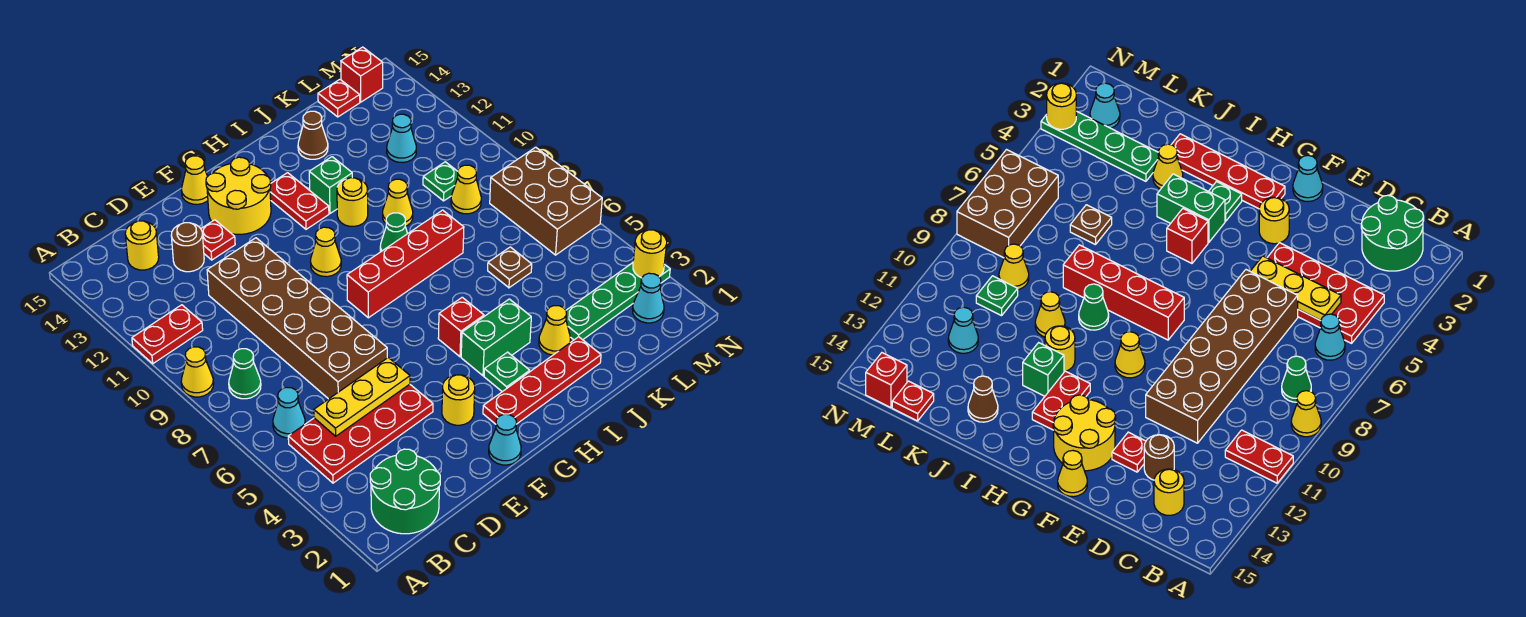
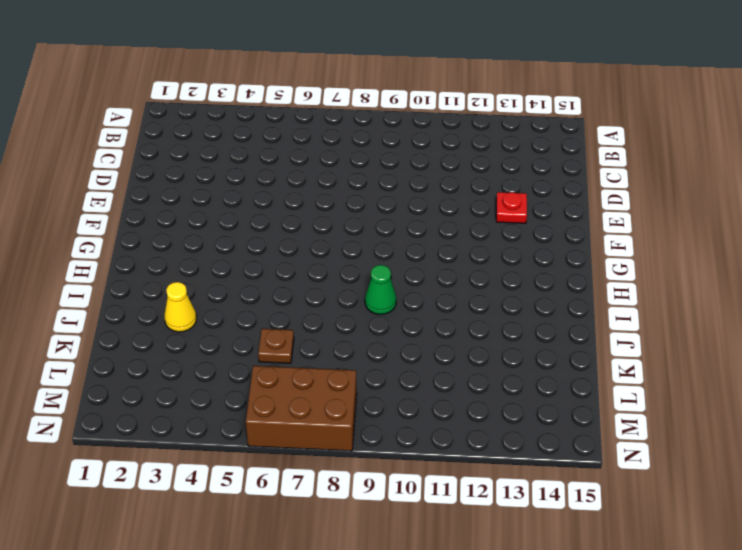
none -> yellow cone A9 level 1
none -> red plate A11:B11 level 1
none -> green round brick B1:C2 level 1
none -> red plate B4:E5 level 1

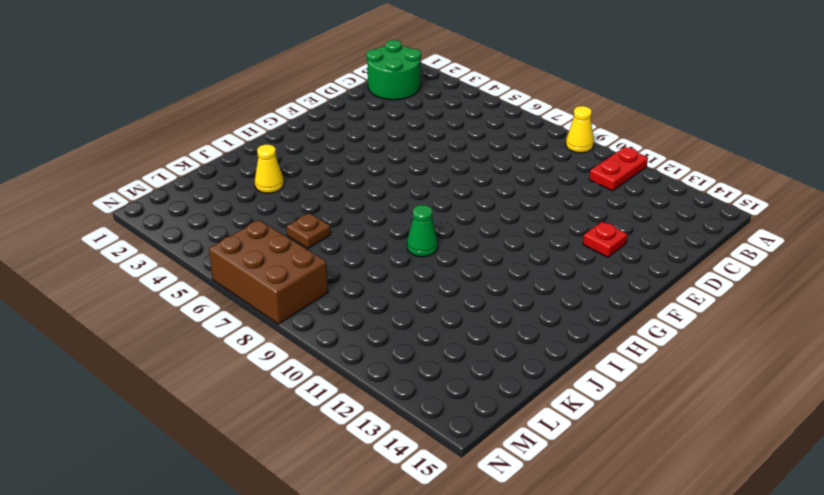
none -> red plate B4:E5 level 1
none -> cyan cone B6 level 1
none -> green cone B8 level 1
none -> yellow round brick C14 level 1

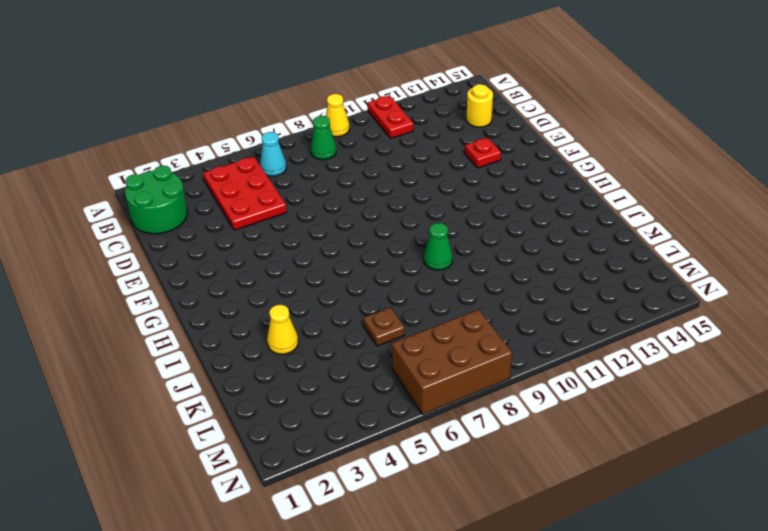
red plate B4:D5 level 1 -> red plate B4:E5 level 1
none -> brown brick D6:E11 level 1
none -> brown round brick D13 level 1
none -> cyan cone F1 level 1
none -> yellow round brick F3 level 1

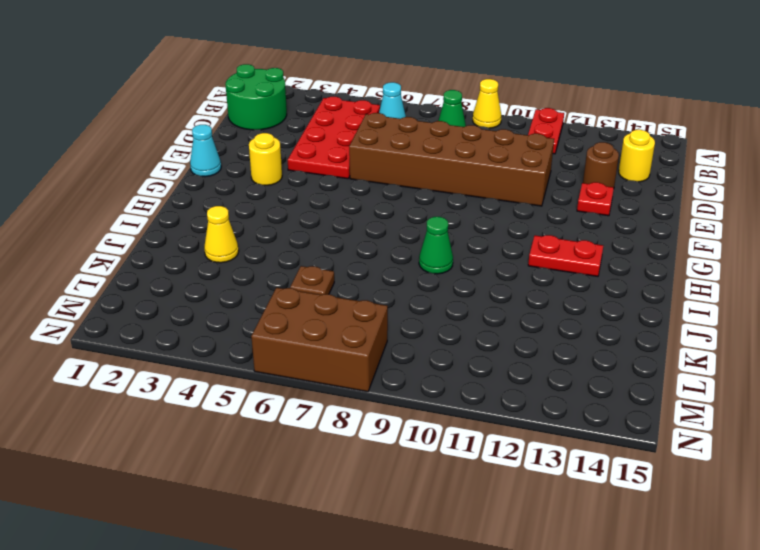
none -> yellow round brick F13:G14 level 1
none -> yellow cone F15 level 1
none -> red plate G2:J2 level 1
none -> red brick G8:J8 level 1

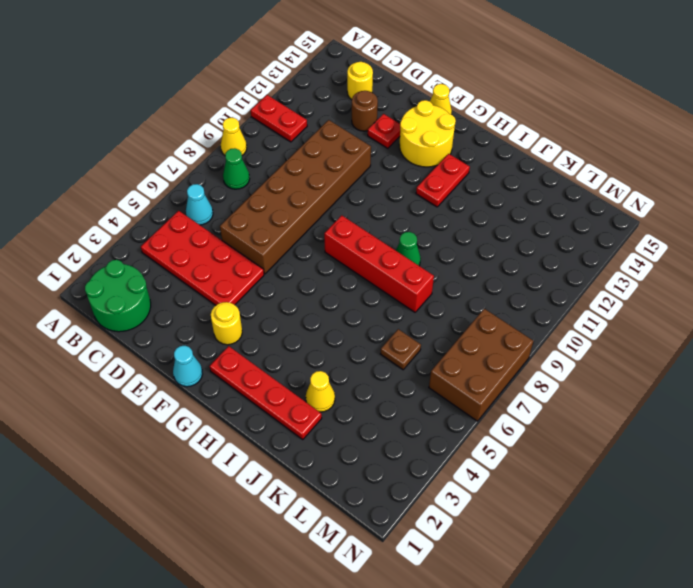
none -> yellow cone G10 level 1
none -> green plate H3 level 1
none -> green brick H4:I4 level 1
none -> red brick H5 level 1

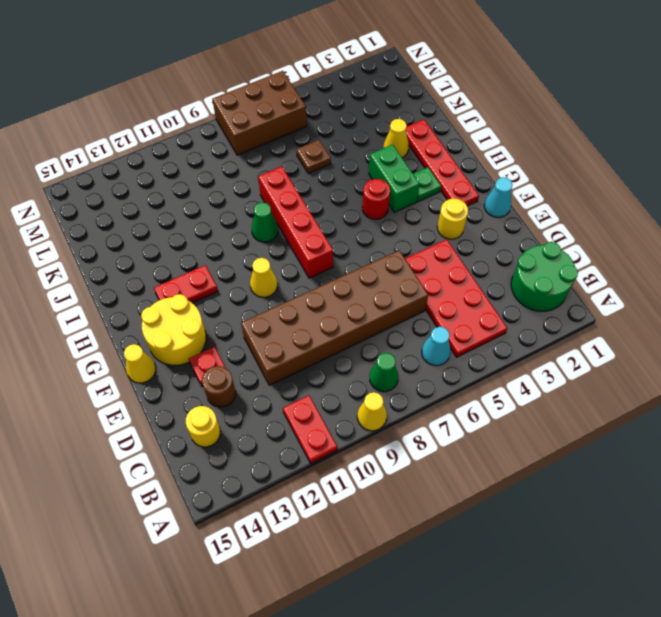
red round brick H5 level 1 -> red brick H5 level 1
none -> yellow round brick I11 level 1
none -> green brick I12 level 1
none -> yellow cone J10 level 1
none -> brown cone J14 level 1

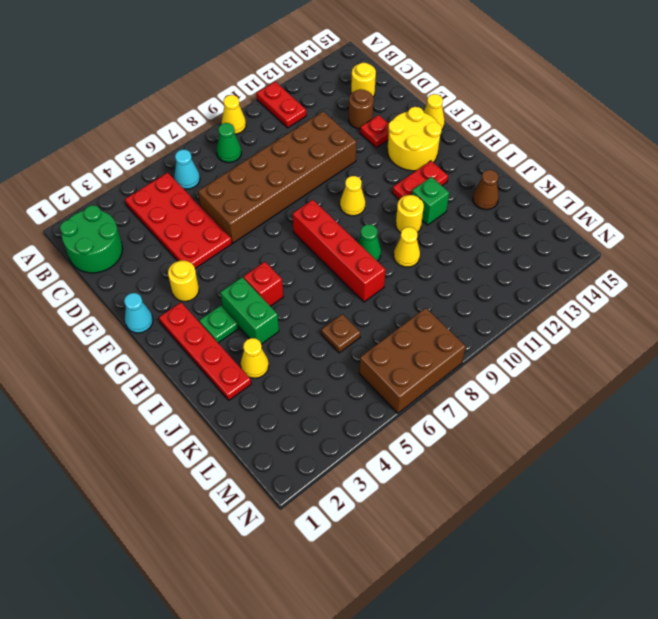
none -> green plate K3:N3 level 1
none -> yellow cone L9 level 1
none -> green plate L10 level 1
none -> cyan cone L12 level 1

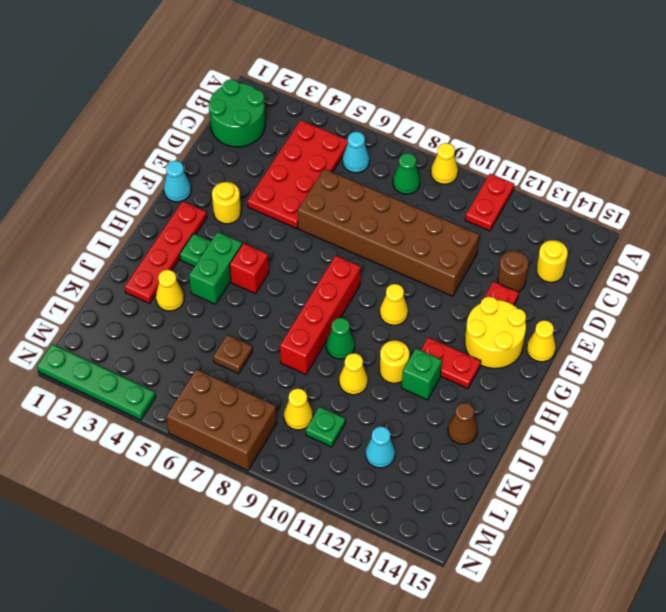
green plate N1:N4 level 1 -> green plate K3:N3 level 1
none -> red plate L15 level 1
none -> cyan cone M2 level 1
none -> red brick M15 level 1
none -> yellow plate C5:E5 level 2

